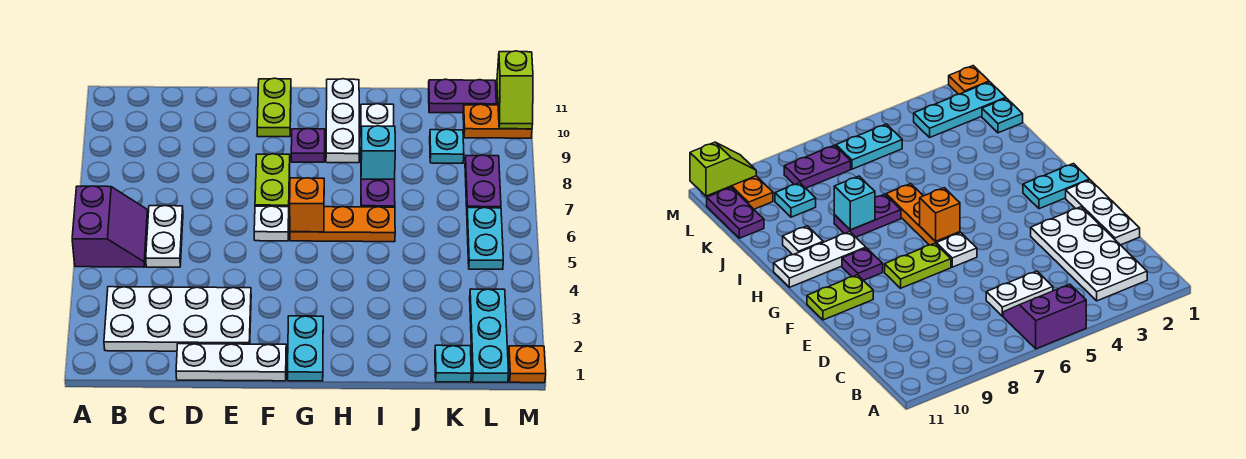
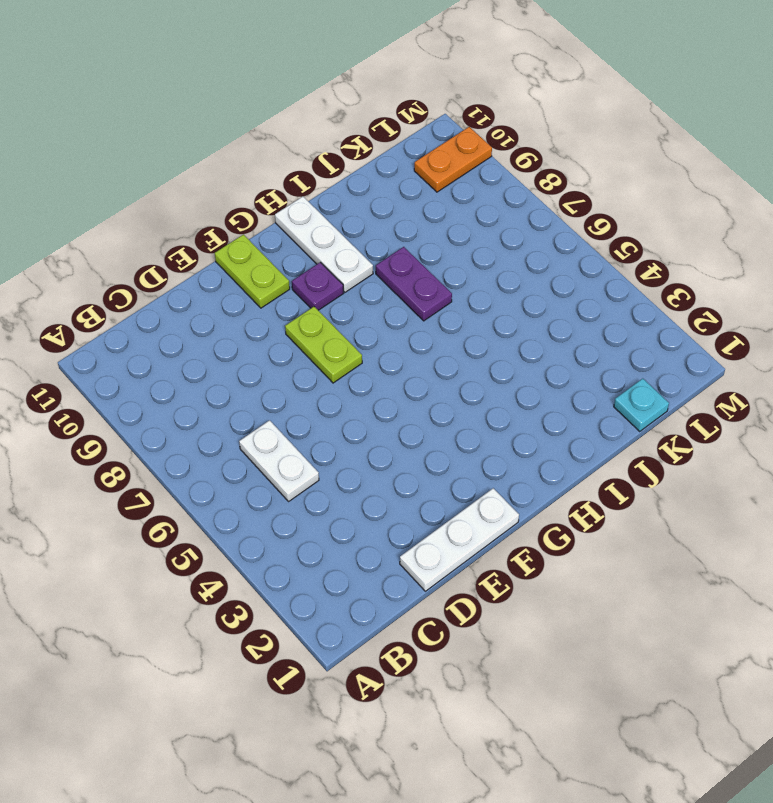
none -> purple slope A5:B6 level 1 top A
none -> white plate B2:E3 level 1
none -> white plate F6 level 1

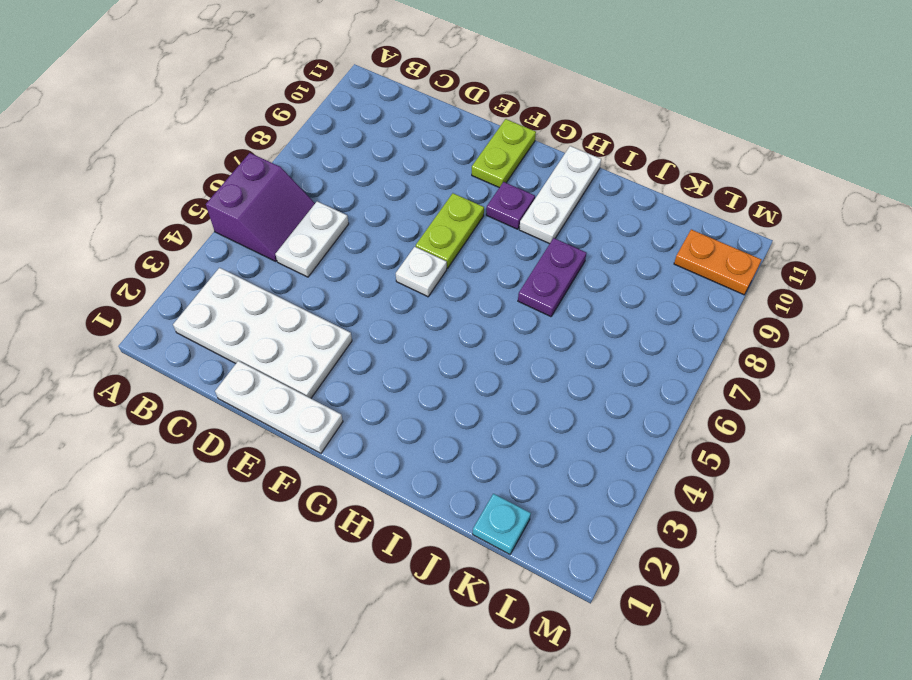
none -> cyan plate G1:G2 level 1
none -> orange plate G6:I6 level 1
none -> white plate I10 level 1

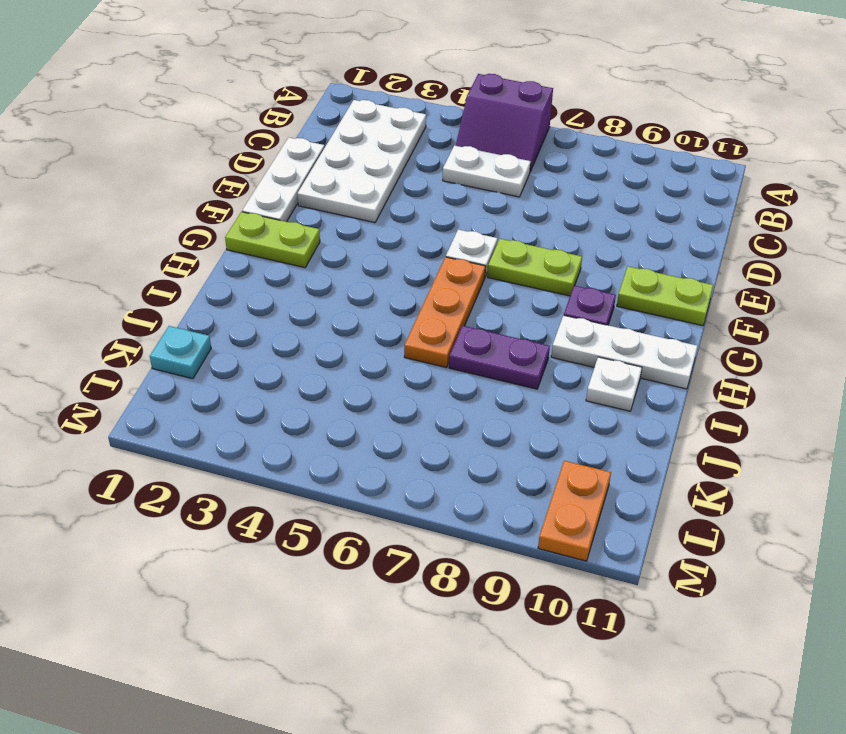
lime plate G1:G2 level 1 -> cyan plate G1:G2 level 1
none -> cyan plate K9 level 1
none -> purple plate K11:L11 level 1
none -> cyan plate L1:L3 level 1

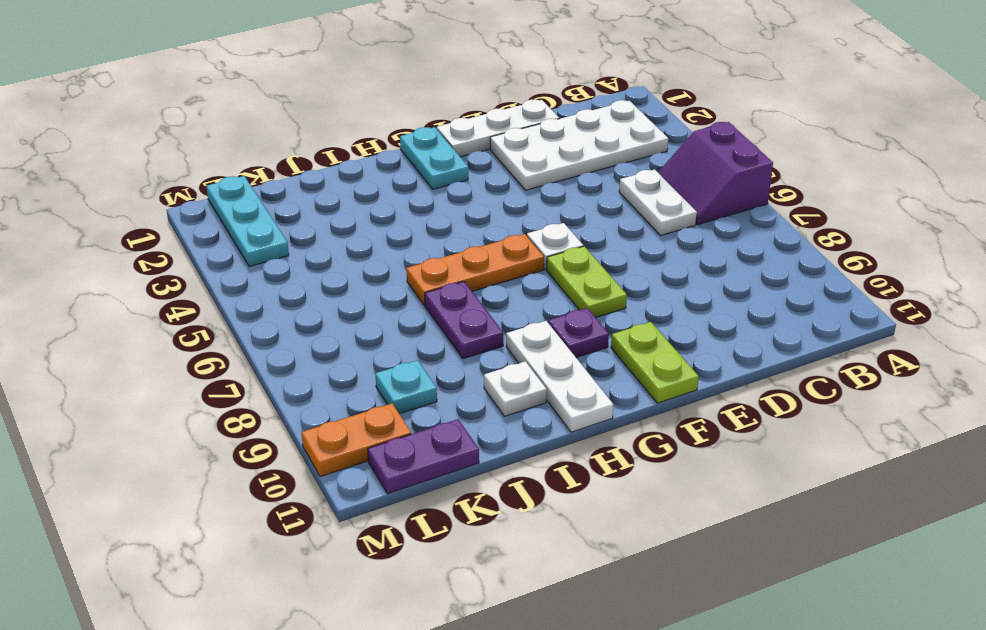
none -> cyan plate K1 level 1
none -> cyan plate L5:L6 level 1
none -> purple plate L7:L8 level 1

